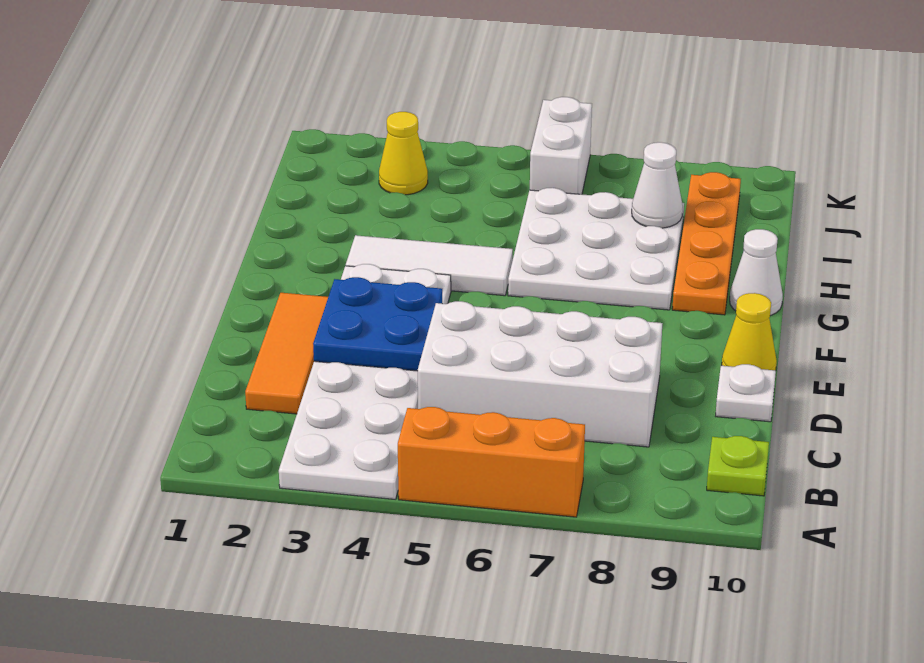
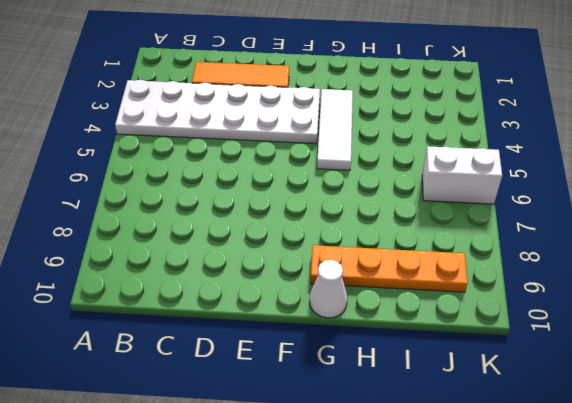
none -> orange brick A5:A7 level 1
none -> lime plate B10 level 1
none -> white brick C5:D8 level 1

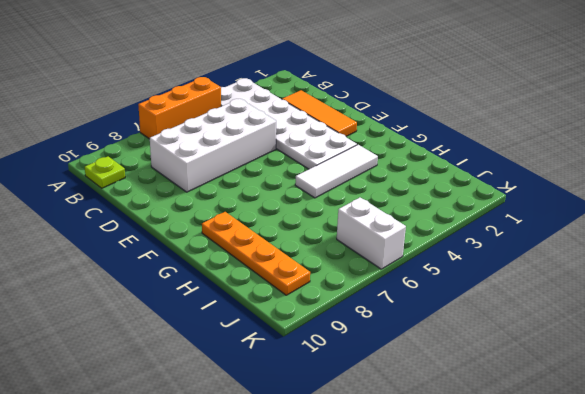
none -> white plate D10 level 1
none -> yellow cone E10 level 1
none -> white plate G6:I8 level 1

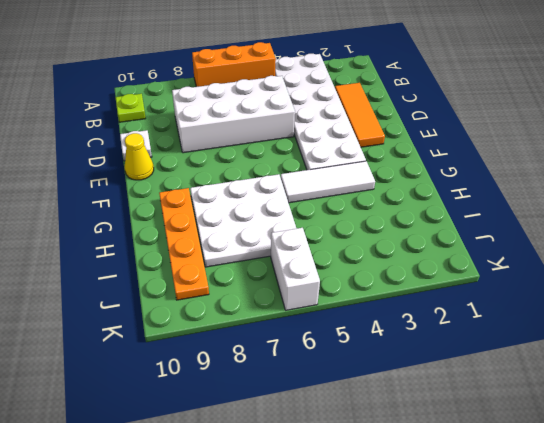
none -> white cone G10 level 1
none -> yellow cone J3 level 1
none -> blue plate D3:E4 level 2

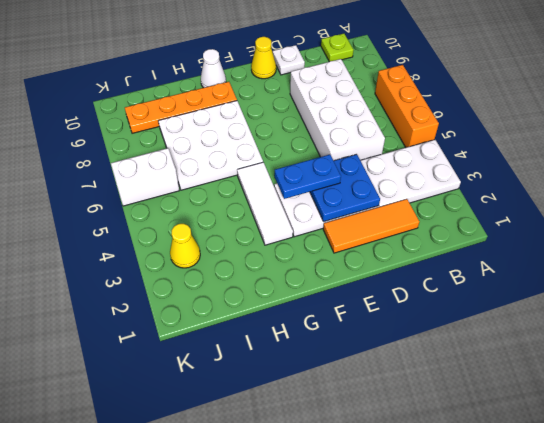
blue plate E4:F4 level 3 -> none
none -> white cone I8 level 2

